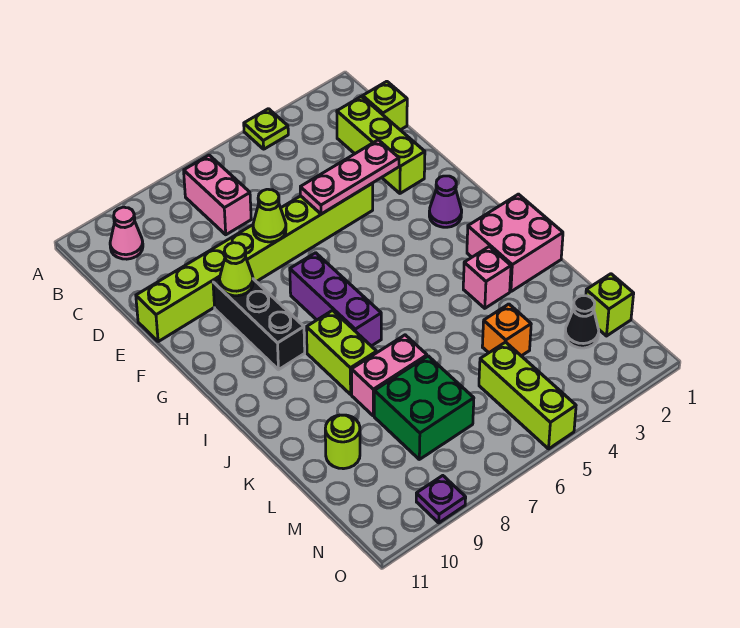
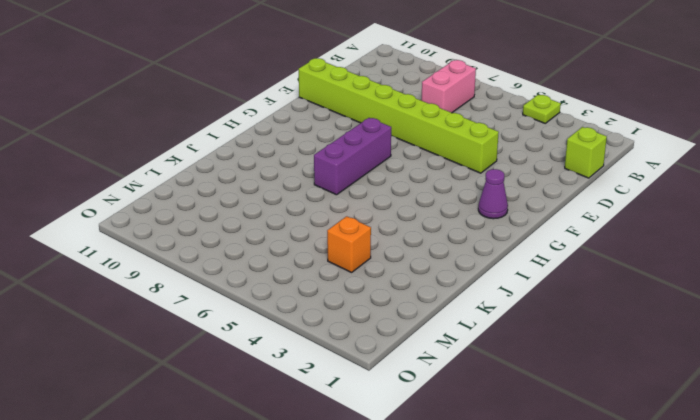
none -> pink cone B10 level 1
none -> lime brick C2:E2 level 1
none -> black brick F9:H9 level 1

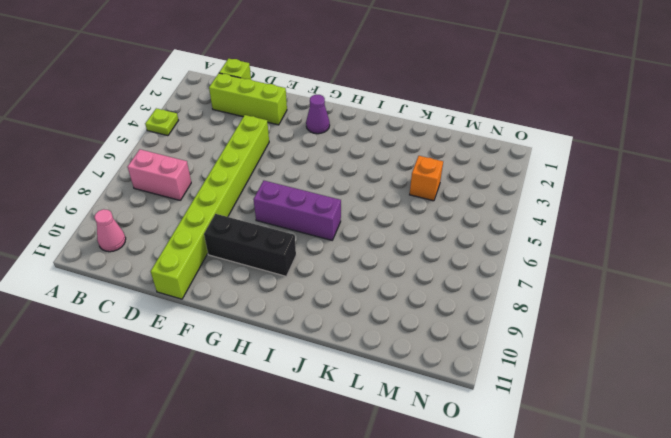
none -> pink brick I1:J2 level 1
none -> lime brick I8:J8 level 1
none -> pink brick J3 level 1

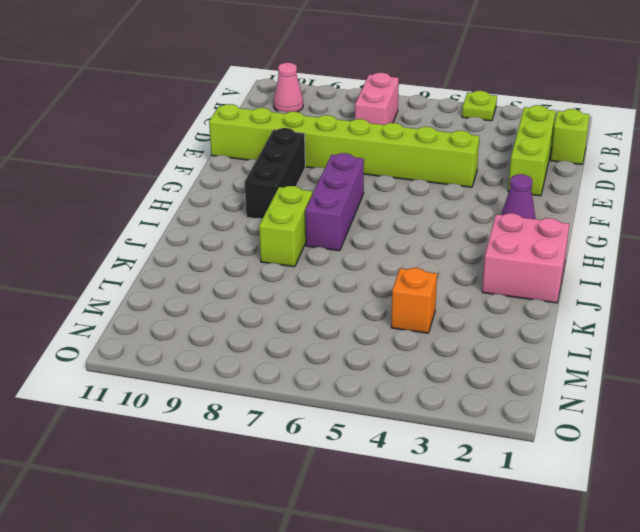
none -> pink brick J3 level 1
none -> pink brick K7:K8 level 1
none -> green brick L7:M8 level 1

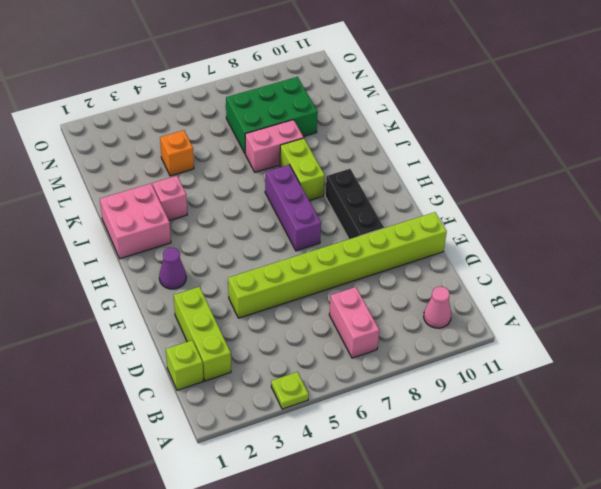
green brick L7:M9 level 1 -> green brick L7:M8 level 1
none -> lime round brick L10 level 1
none -> lime brick M1 level 1
none -> black cone M2 level 1

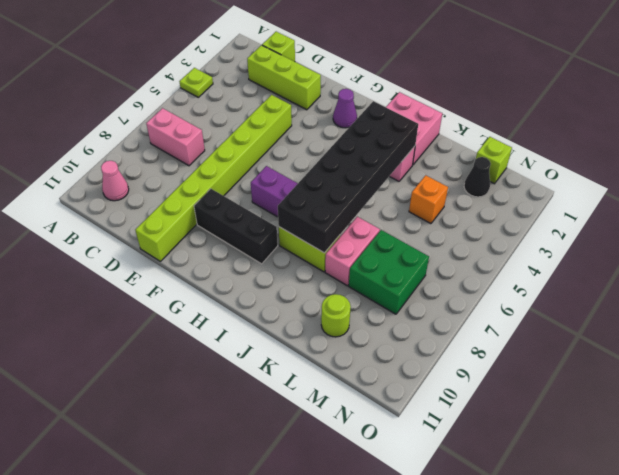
black brick I3:J8 level 2 -> none
none -> lime brick M5:O5 level 1
none -> purple plate O9 level 1
none -> pink plate E3:E5 level 2

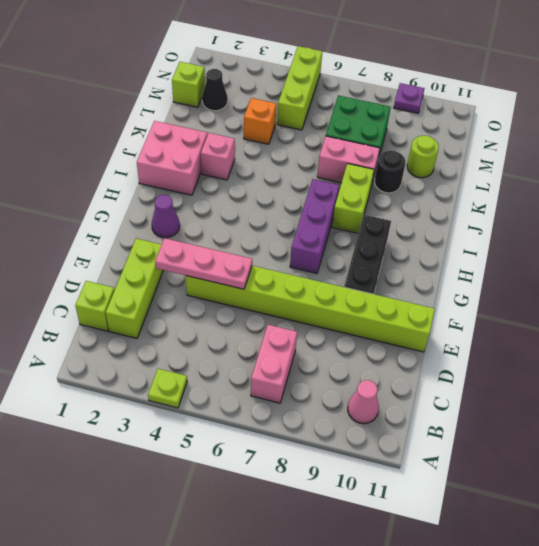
black round brick K9 level 1 -> none
none -> lime cone E7 level 2
none -> lime cone F9 level 2

